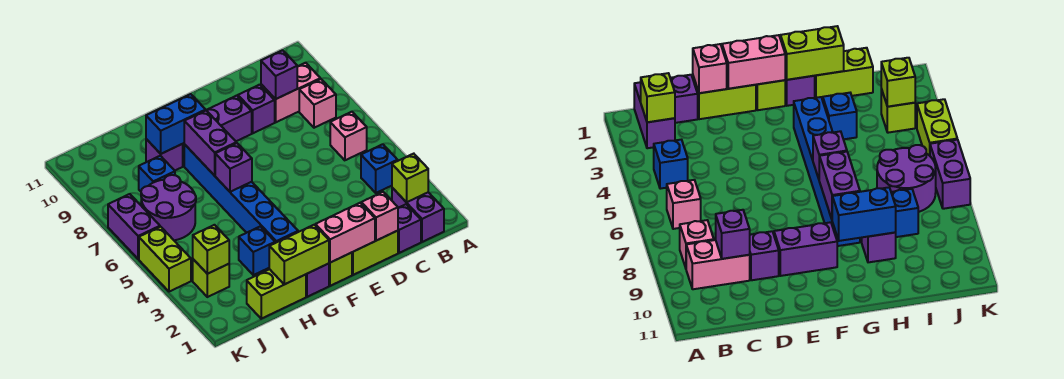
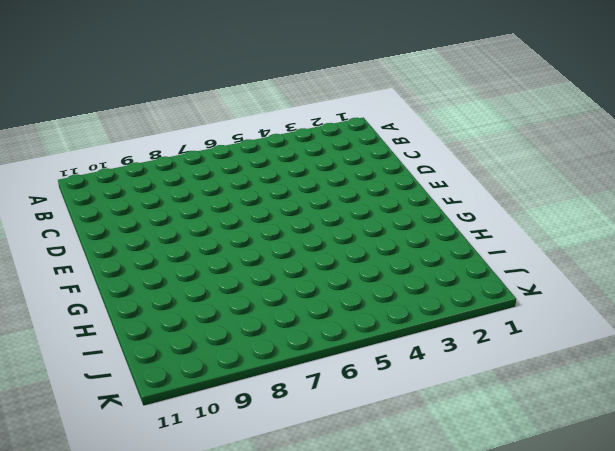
none -> purple brick B1:B2 level 1
none -> blue brick B4 level 1
none -> pink brick B6 level 1

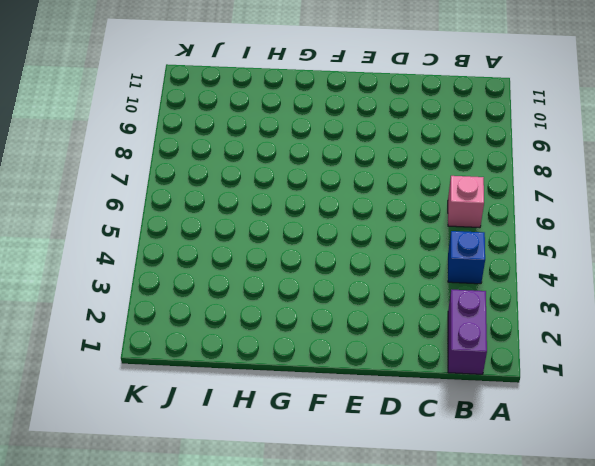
none -> pink brick B8 level 1
none -> pink brick B9:C9 level 1
none -> purple brick C1 level 1

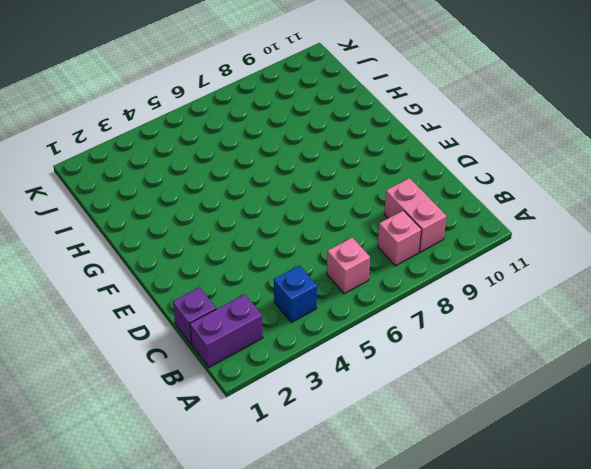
none -> lime brick D1:E1 level 1
none -> purple brick D9 level 1
none -> purple brick E9:F9 level 1

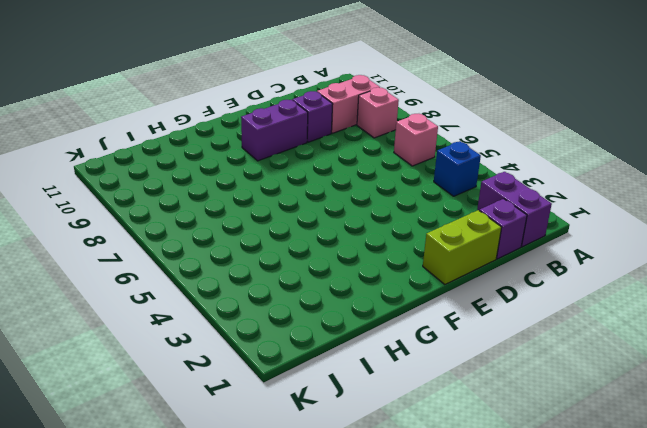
none -> lime brick F1 level 1
none -> purple brick G1 level 1
none -> blue brick G3:G8 level 1

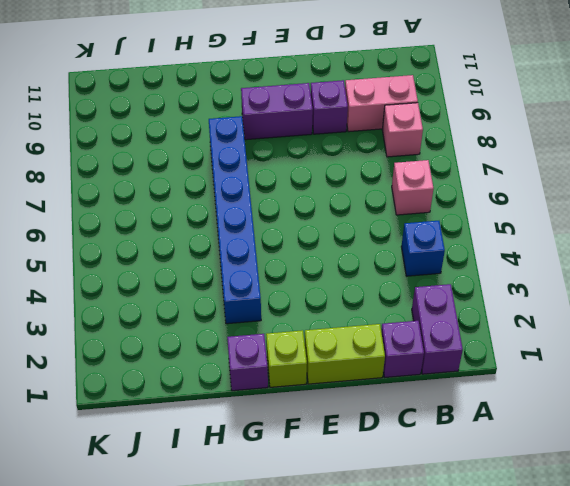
none -> lime brick H1:I1 level 1
none -> blue brick H3 level 1
none -> purple brick H9 level 1

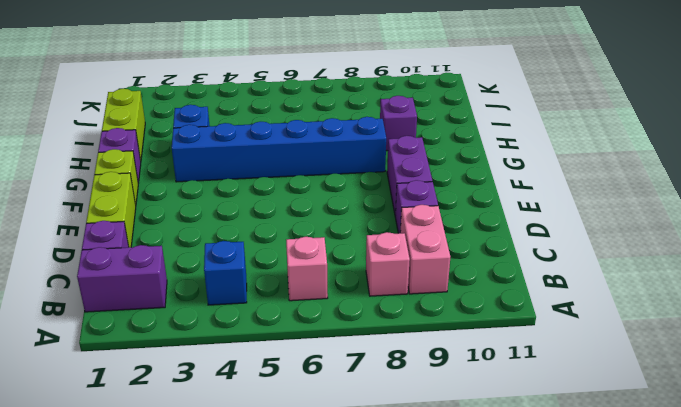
none -> purple round brick I6:J7 level 1
none -> blue brick I8 level 1
none -> lime brick J3 level 1

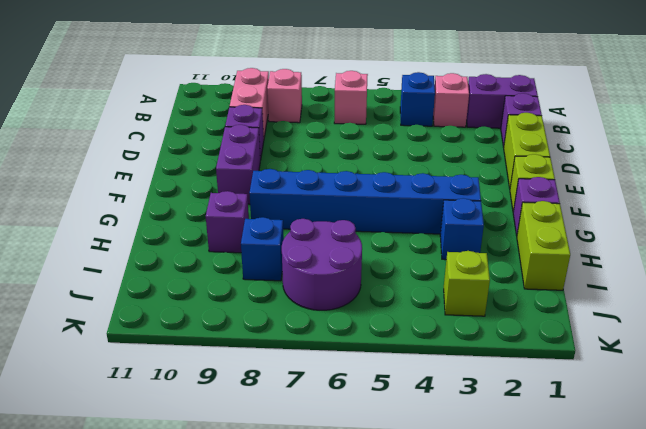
pink brick B3 level 1 -> pink brick D1 level 2
none -> lime brick K4:K5 level 1
none -> purple brick K6:K7 level 1
none -> lime brick B2 level 2

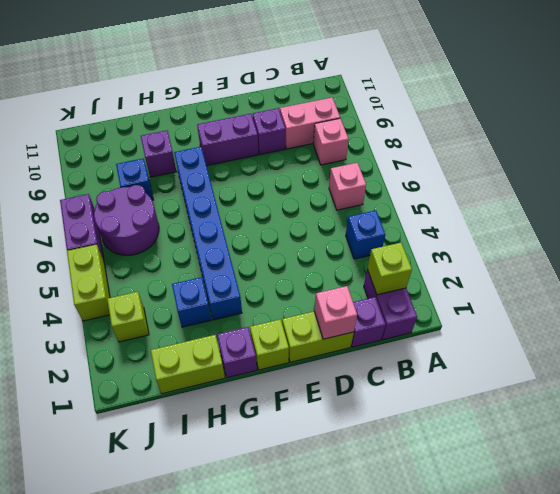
none -> purple brick C9 level 2
none -> pink brick E1:F1 level 2
none -> lime brick G1:H1 level 2

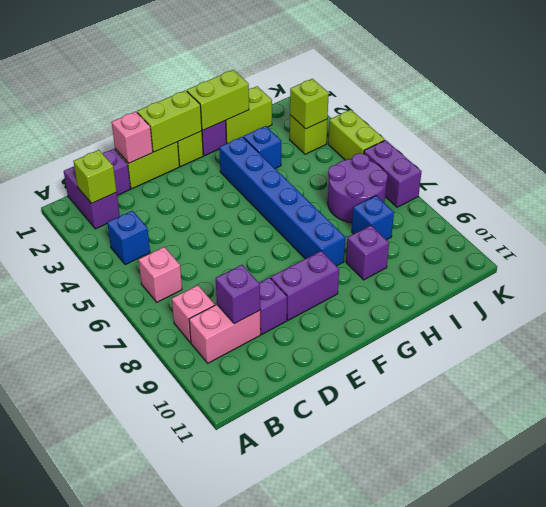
lime brick E1:F1 level 2 -> pink brick E1:F1 level 2
none -> purple brick G6 level 2
none -> purple brick G7:G8 level 2
none -> blue brick G9:H9 level 2

